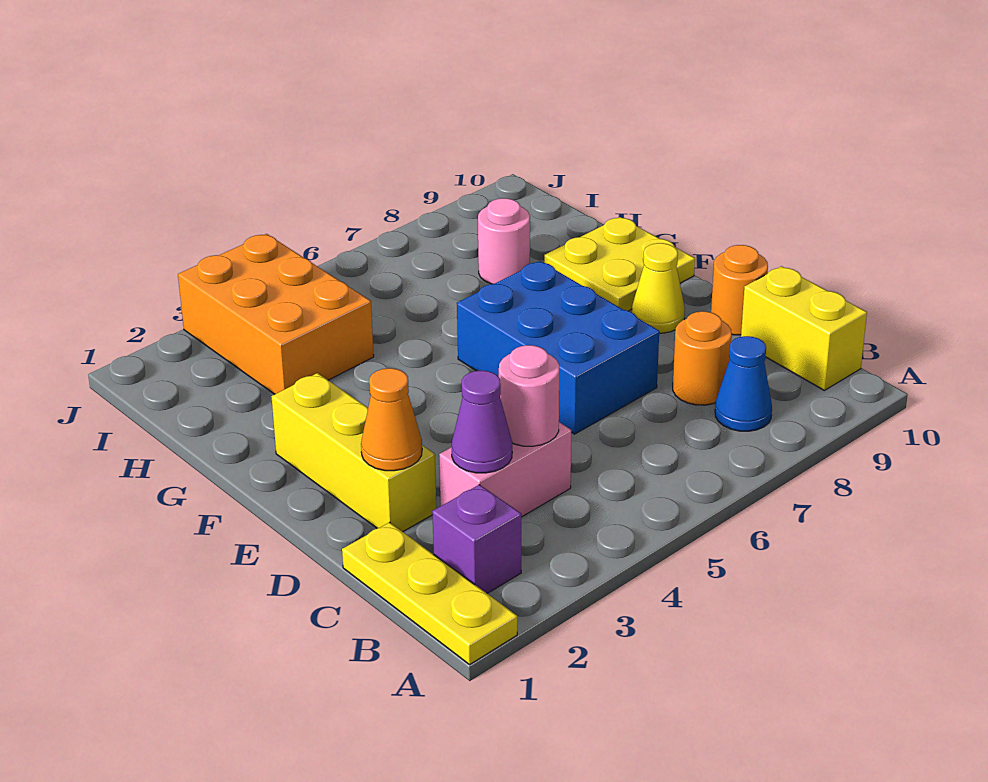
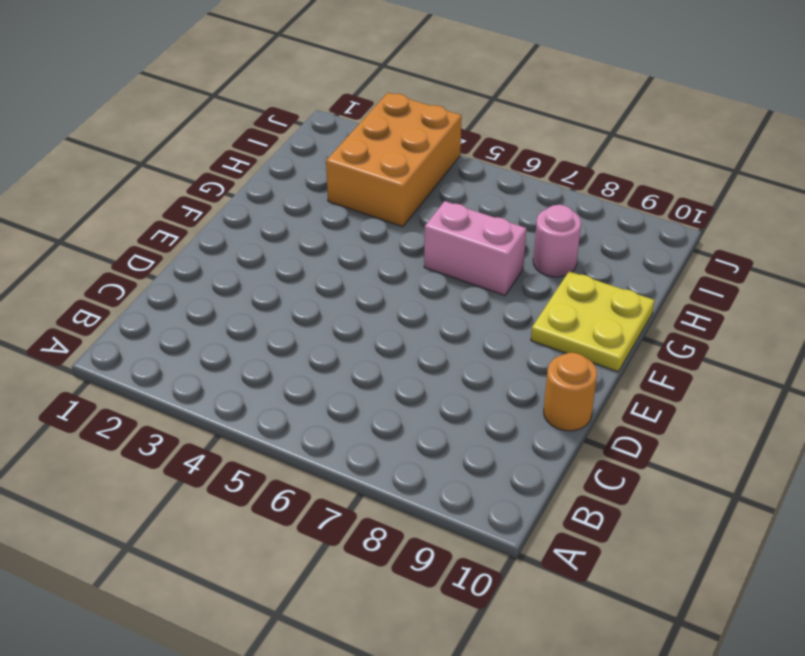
pink brick G6:G7 level 1 -> pink brick C3:C4 level 1
none -> yellow plate A1:C1 level 1
none -> purple brick B2 level 1
none -> blue cone B8 level 1

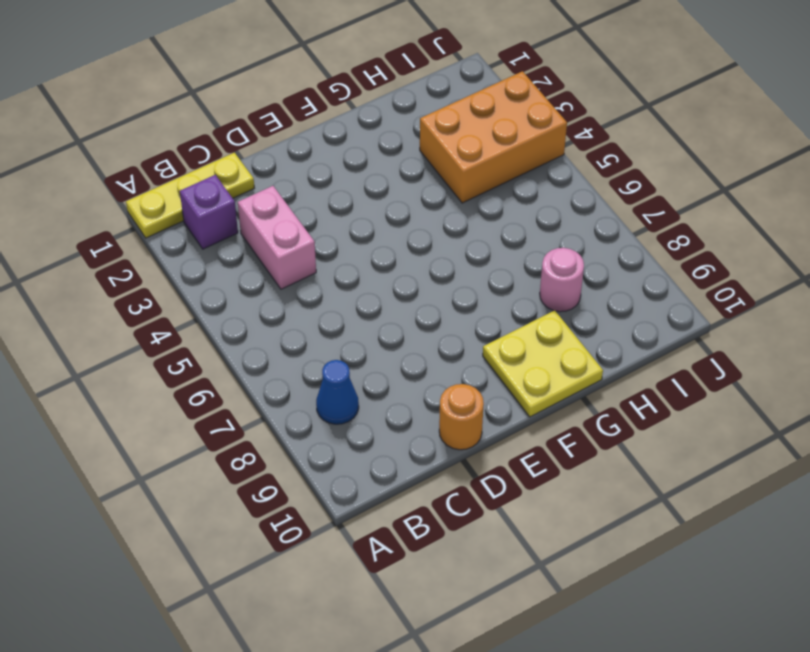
none -> yellow brick B10:C10 level 1
none -> orange round brick C8 level 1
none -> yellow brick D2:F2 level 1

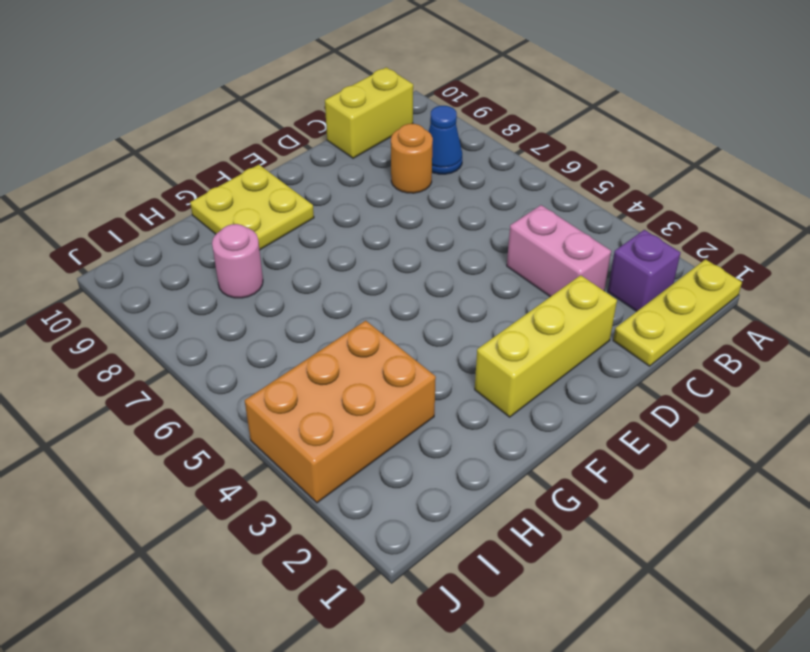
none -> blue brick D6:F7 level 1
none -> orange round brick D10 level 1
none -> yellow cone E9 level 1

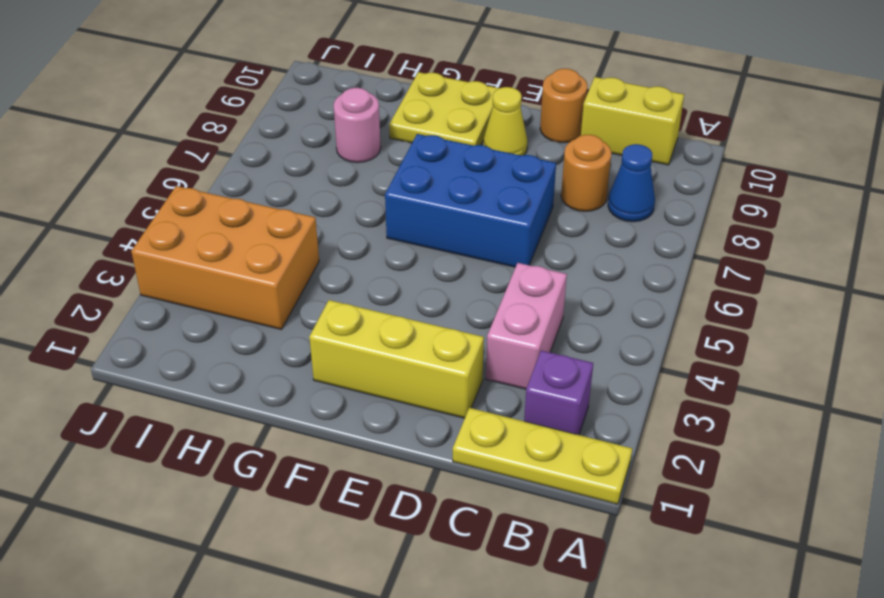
none -> purple cone C3 level 2
none -> pink round brick C4 level 2
none -> orange cone D2 level 2

